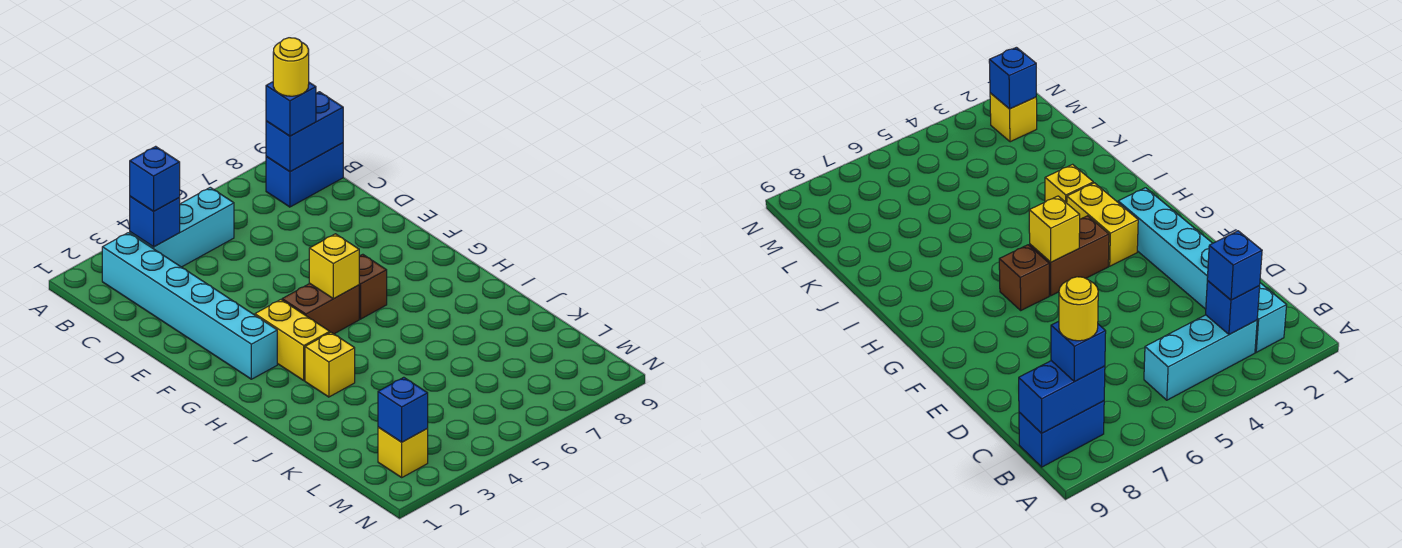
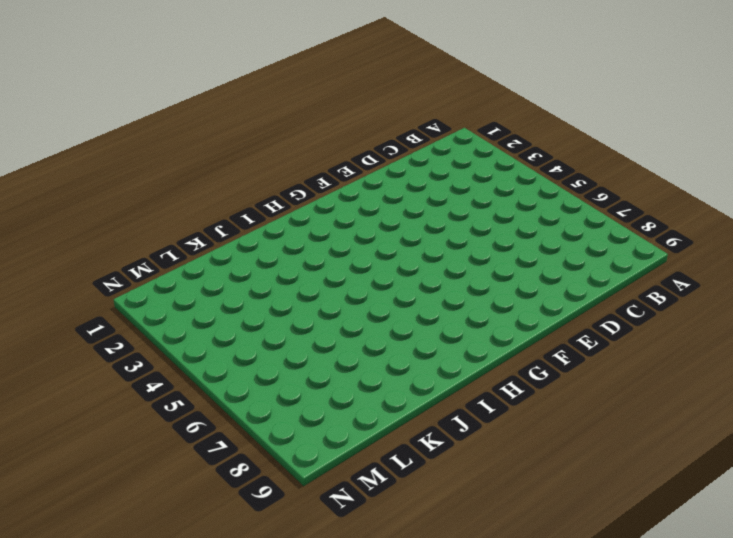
none -> cyan brick B2:G2 level 1
none -> cyan brick B3:B5 level 1
none -> blue brick B8:B9 level 1

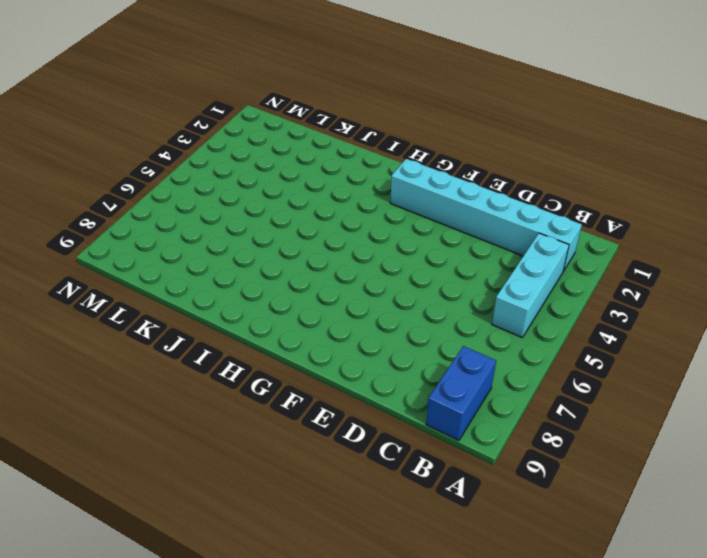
none -> yellow brick G3:H3 level 1
none -> brown brick G4:G5 level 1
none -> brown brick G6 level 1

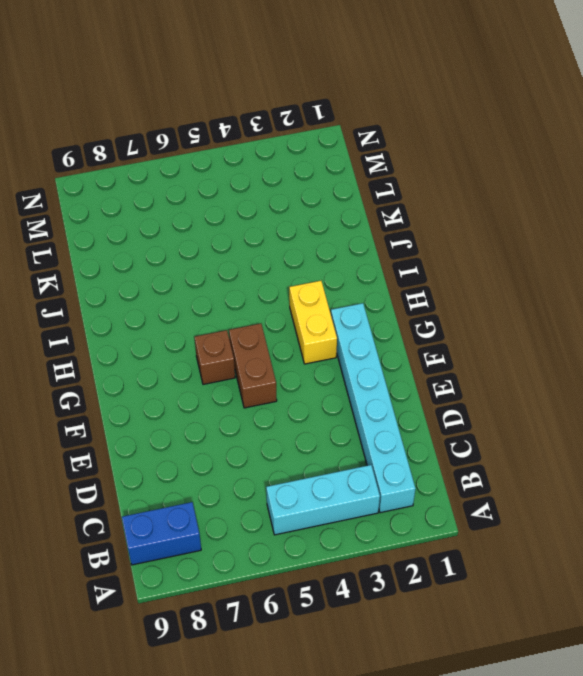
brown brick F5:G5 level 1 -> brown brick G4:G5 level 1
none -> yellow brick I3 level 1
none -> yellow brick M2 level 1
none -> blue brick B3 level 2

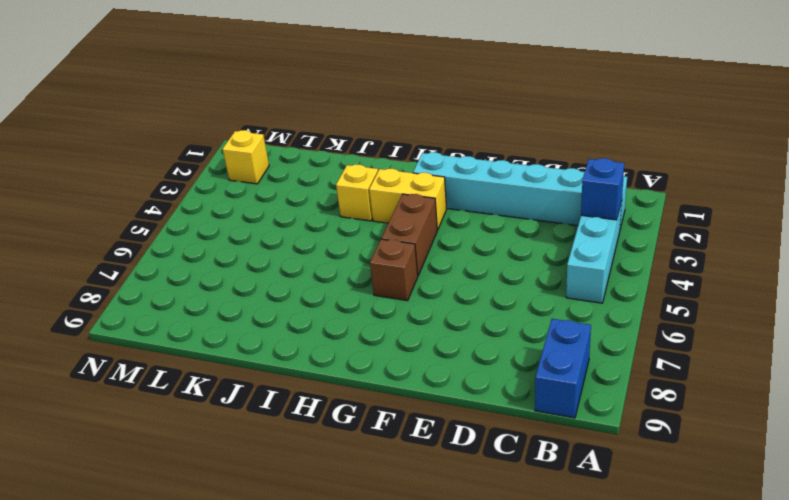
none -> blue brick B8:B9 level 2
none -> yellow brick G5 level 2
none -> blue brick M2 level 2

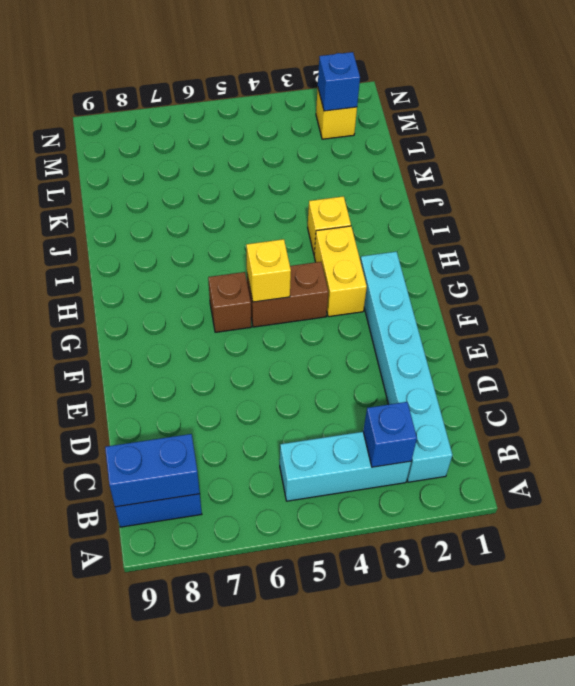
none -> blue brick B3 level 3
none -> blue brick B8 level 3
none -> yellow round brick B8 level 4

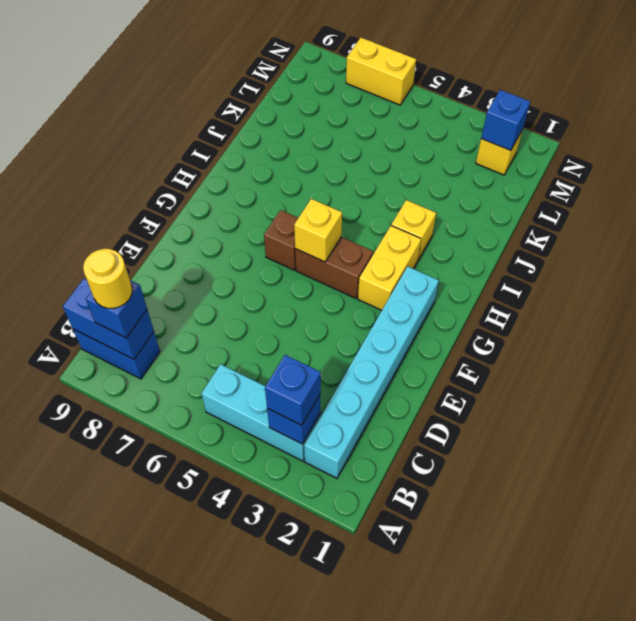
yellow brick N6:N7 level 1 -> none

